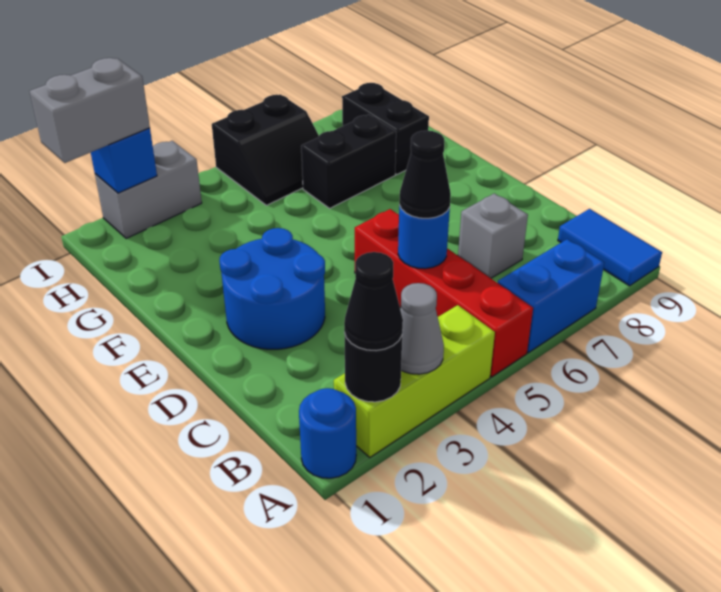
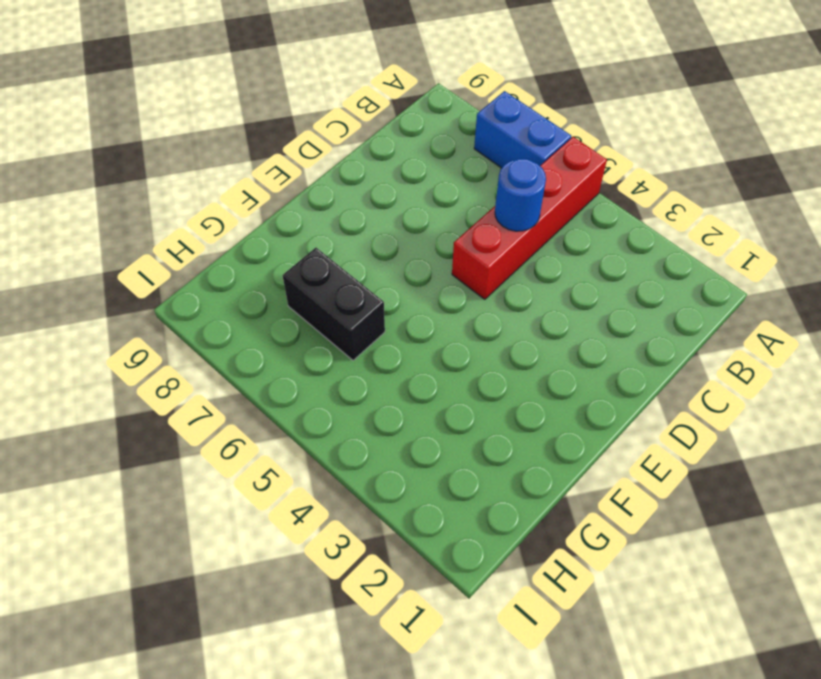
none -> blue round brick A1 level 1
none -> lime brick A2:A4 level 1
none -> blue tile A9:B9 level 1

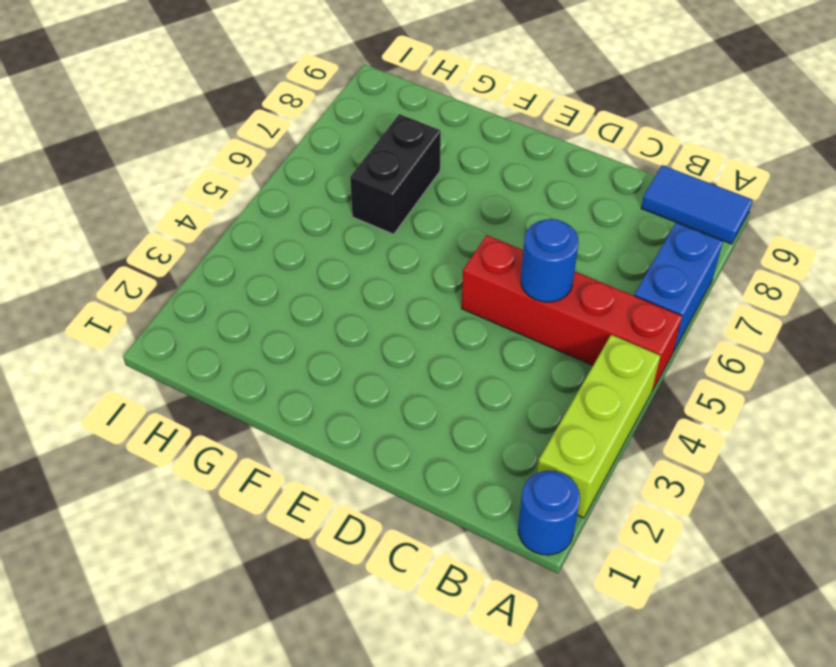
none -> grey brick C7 level 1
none -> blue round brick D2:E3 level 1
none -> black brick G8:H8 level 1

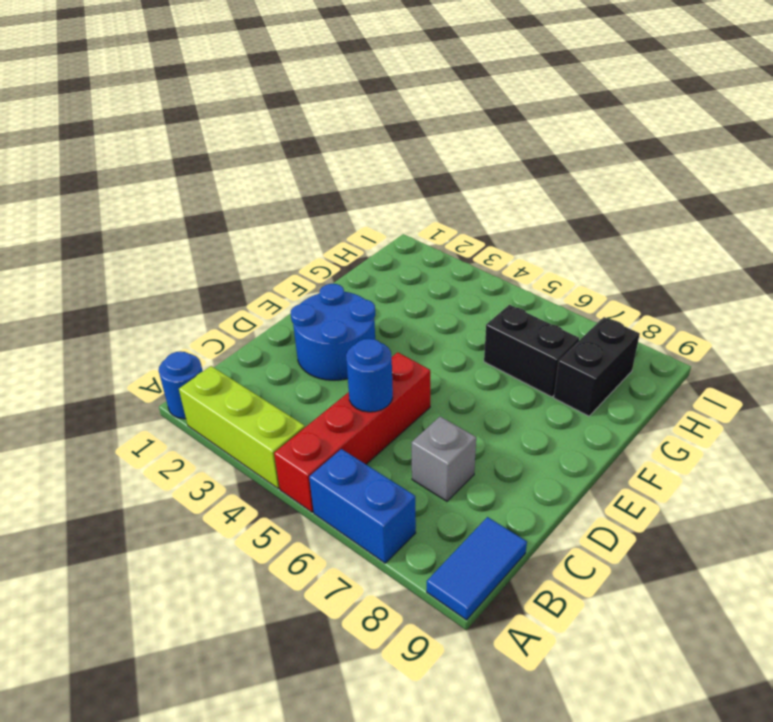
none -> black slope H5:I6 level 1 top I
none -> grey brick I2:I3 level 1
none -> black round brick A2 level 2

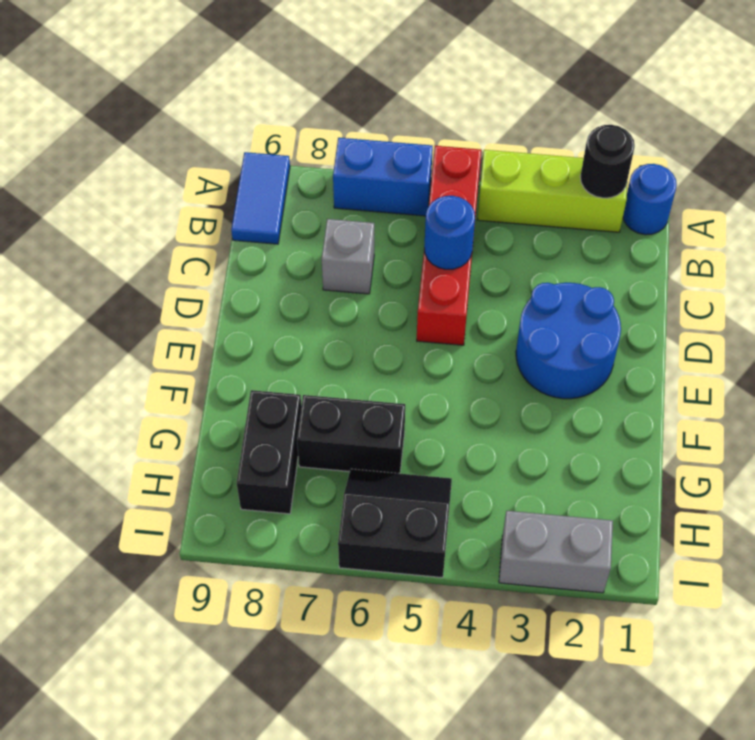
none -> grey cone A3 level 2
none -> blue brick I2 level 2
none -> black cone A2 level 3

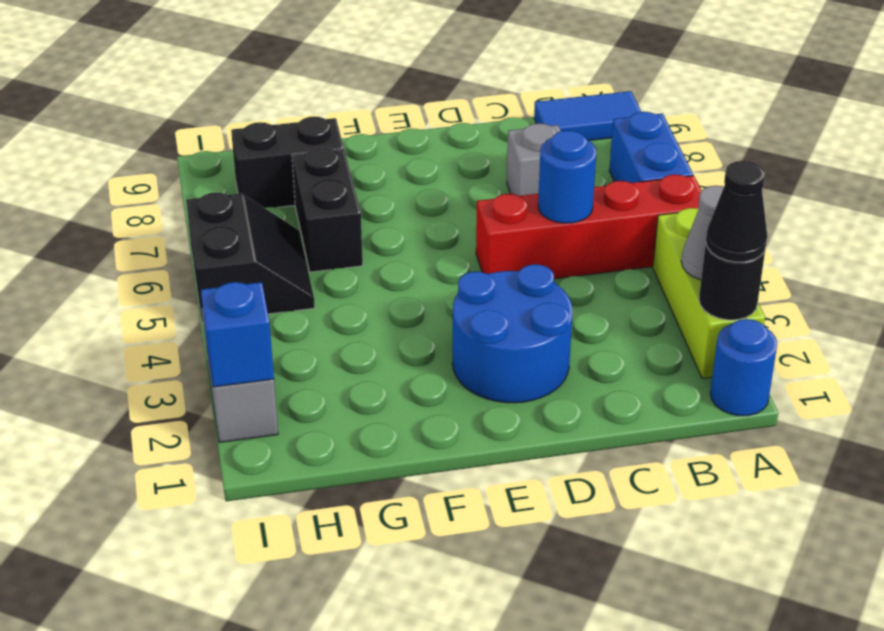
none -> black cone C5 level 3
none -> grey brick I1:I2 level 3

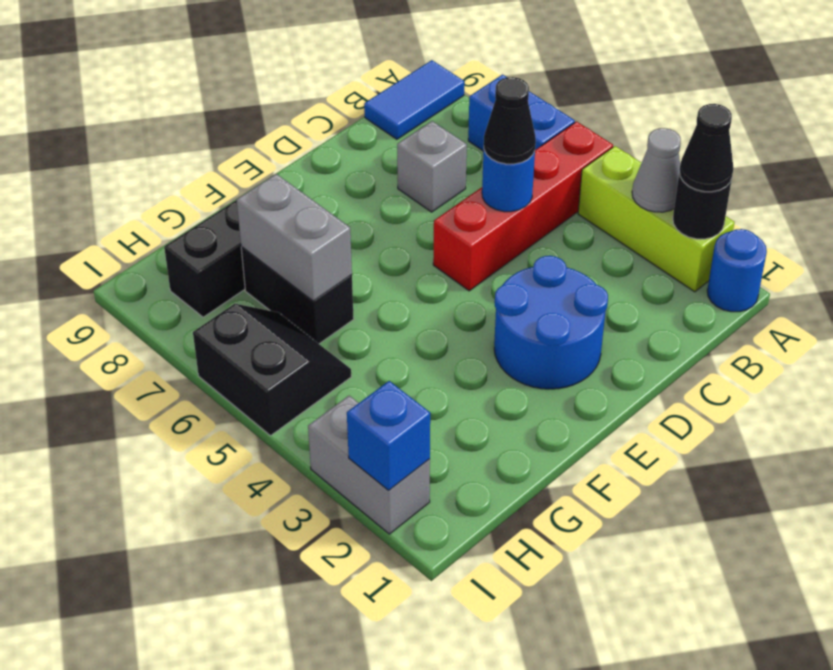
grey brick G6:G7 level 2 -> grey brick I1:I2 level 3

